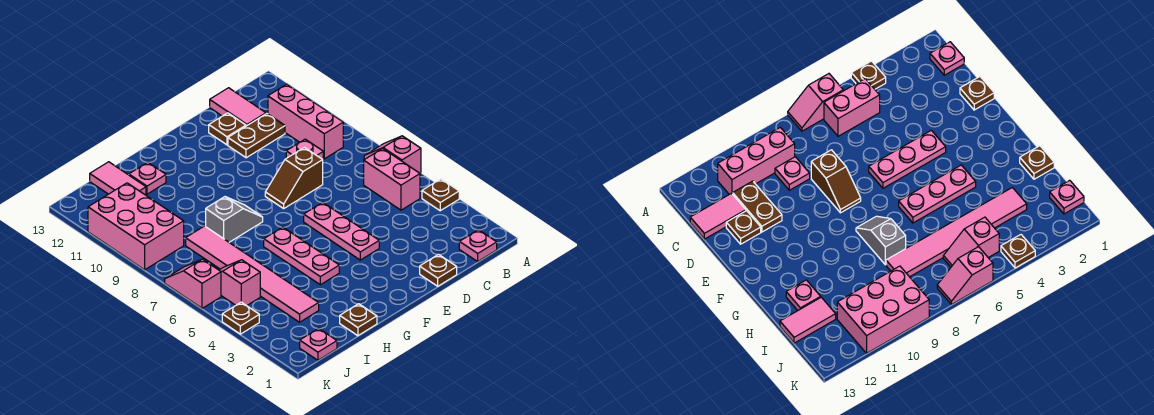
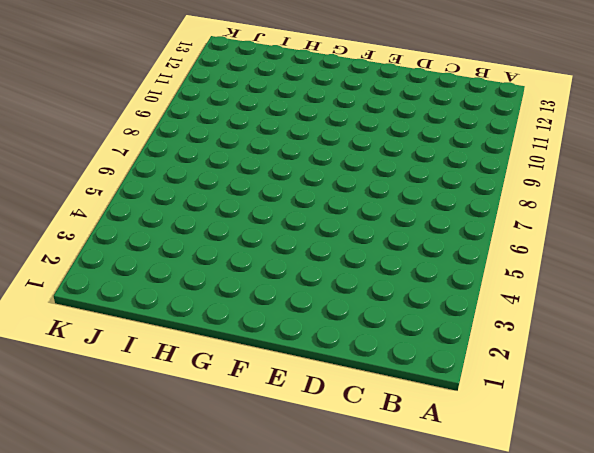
none -> brown plate A4 level 1
none -> pink slope A6:A7 level 1 top 6
none -> pink plate B1 level 1

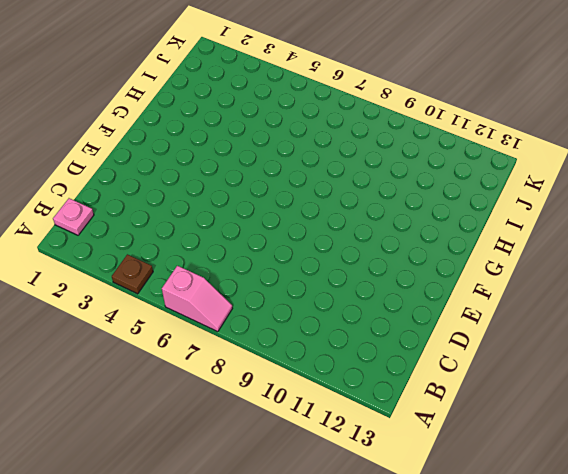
none -> pink brick B5:B6 level 1
none -> pink brick B9:B11 level 1
none -> pink plate C9 level 1

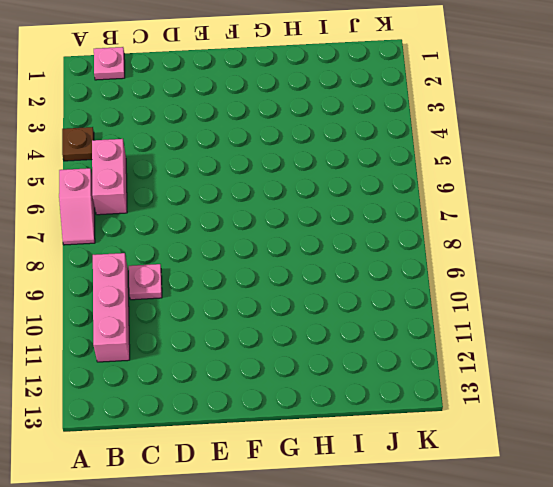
none -> brown plate C11:D11 level 1
none -> pink tile C12:C13 level 1
none -> brown plate D1 level 1

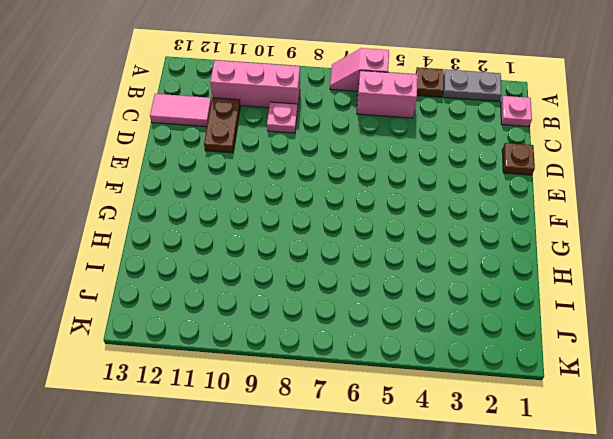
grey plate A2:A3 level 1 -> none
none -> brown slope D8:E8 level 1 top D
none -> brown plate D12 level 1
none -> pink plate E4:E6 level 1

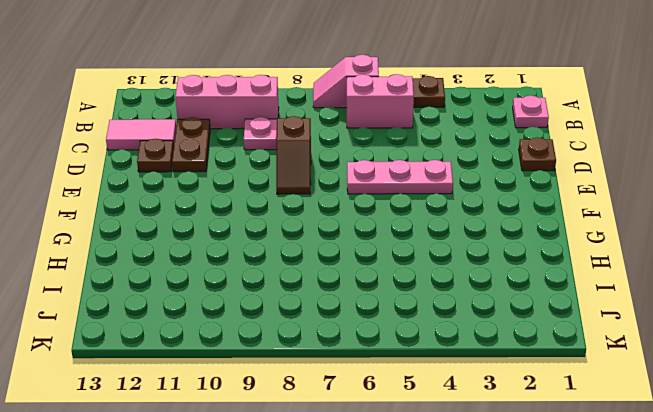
none -> pink plate G4:G6 level 1
none -> grey slope G8:H8 level 1 top H
none -> brown plate H1 level 1

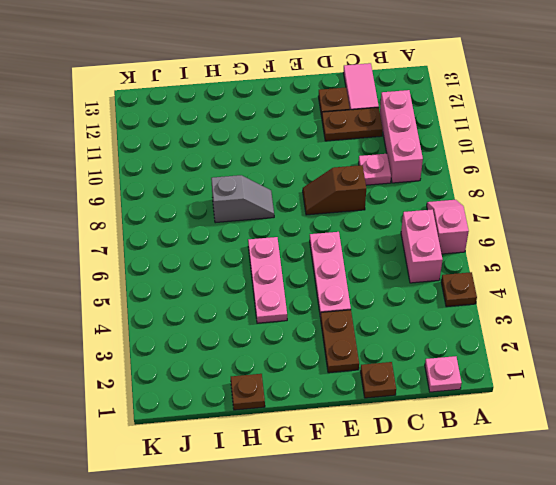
brown plate E2:E3 level 1 -> none
none -> pink plate H12 level 1
none -> pink tile I3:I8 level 1
none -> pink tile I12:I13 level 1

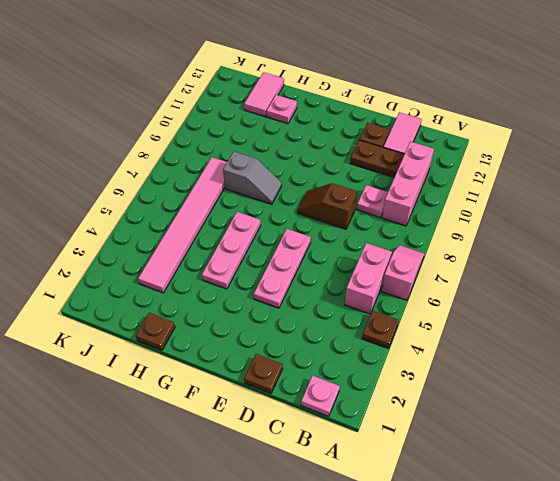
none -> pink plate J1 level 1
none -> pink slope J5:J6 level 1 top 5
none -> pink brick J9:K11 level 1

